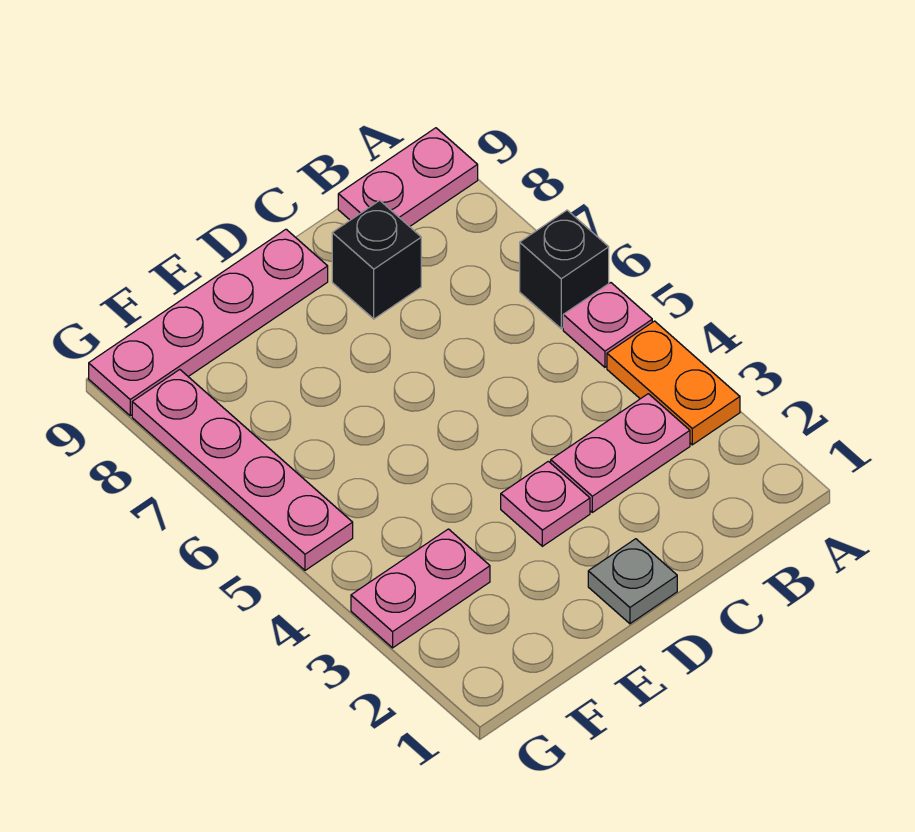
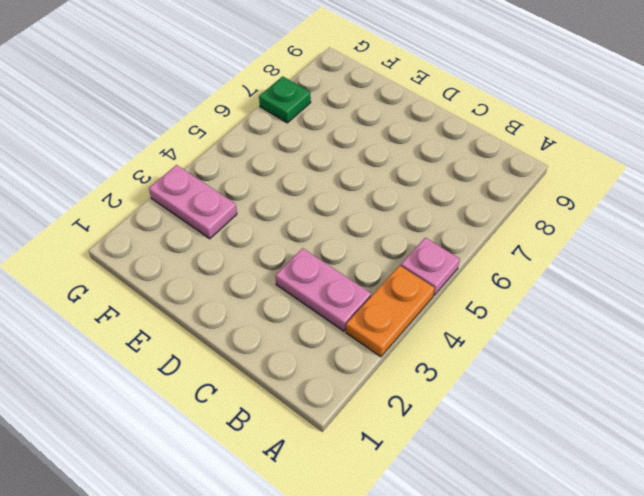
green plate G7 level 1 -> pink plate G5:G8 level 1
none -> black brick A6 level 1
none -> pink plate A9:B9 level 1

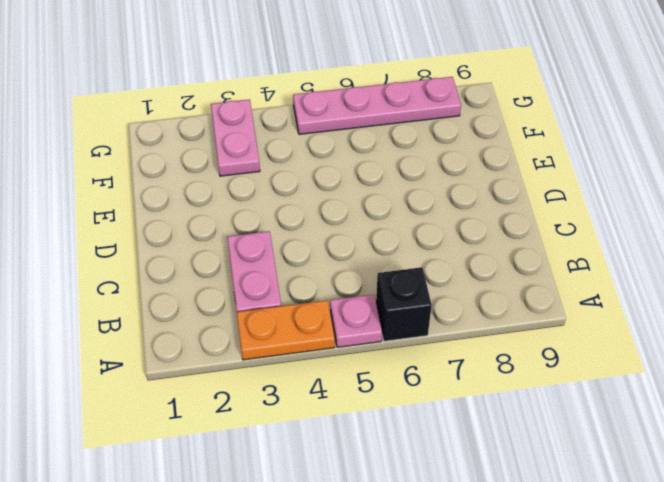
none -> pink plate A9:B9 level 1
none -> black brick C8 level 1

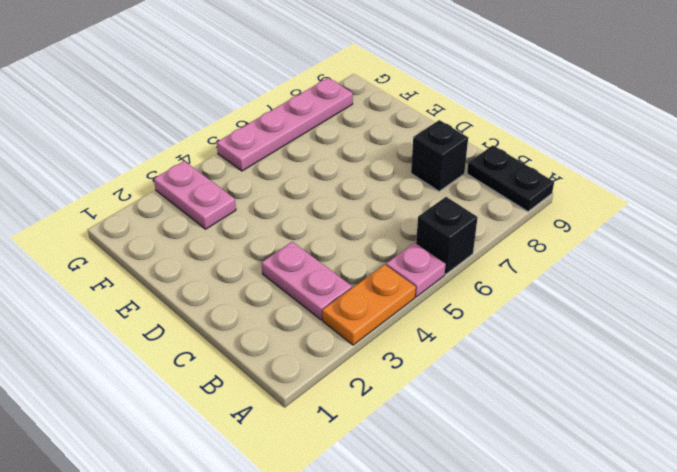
black plate A9:B9 level 1 -> pink plate A9:B9 level 1
none -> grey plate D1 level 1
none -> pink plate D3 level 1

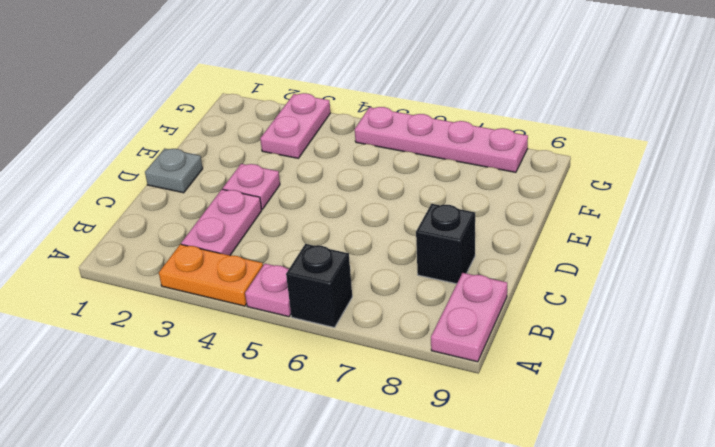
none -> pink plate D9:G9 level 1

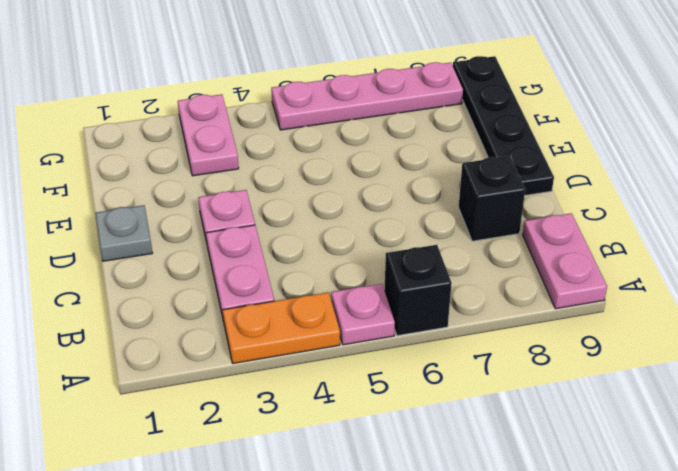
black plate D9:G9 level 1 -> pink plate D9:G9 level 1

